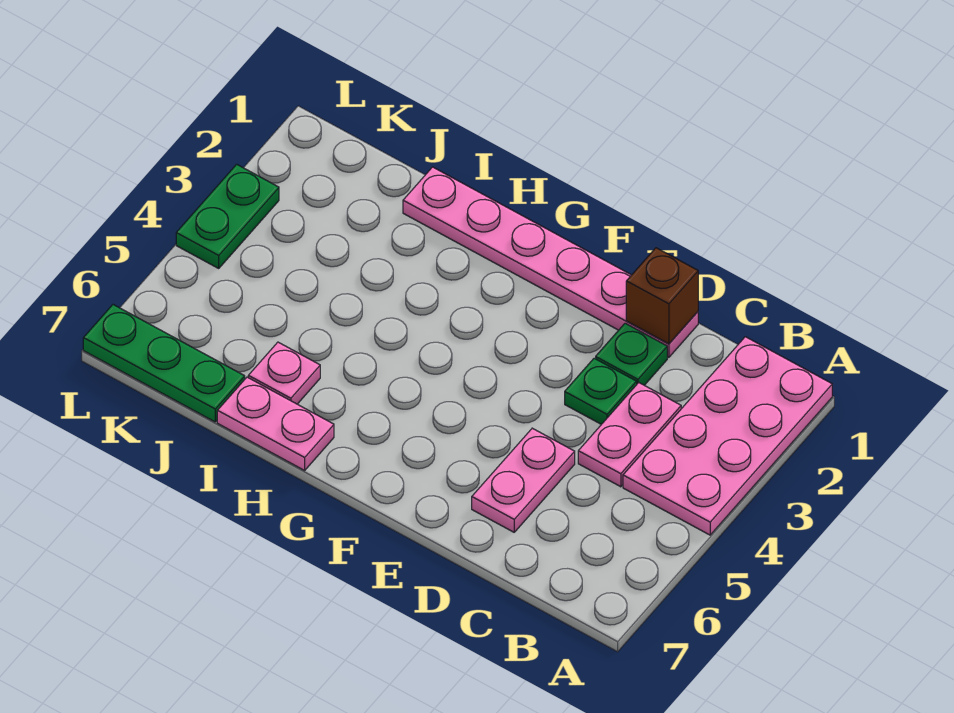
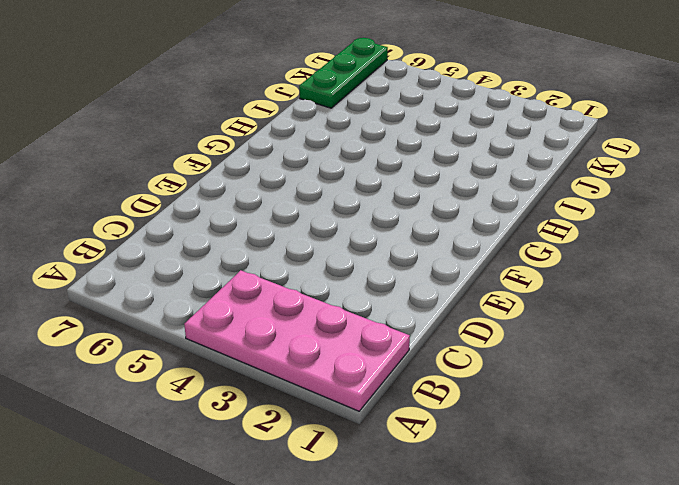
none -> pink plate C3:C4 level 1
none -> pink plate D1:I1 level 1

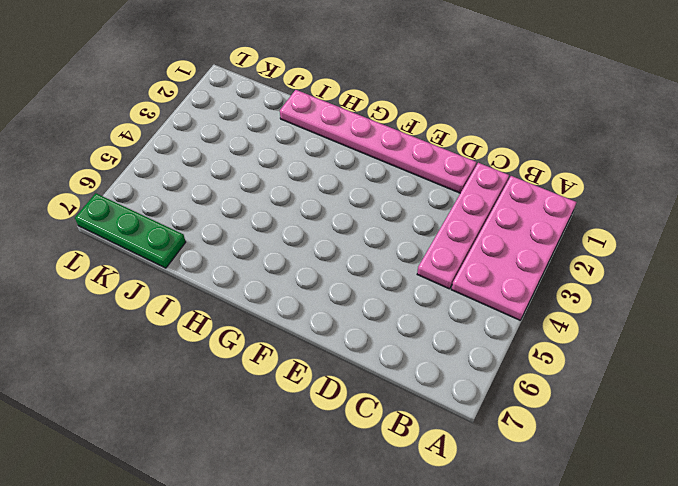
pink plate C1:C4 level 1 -> pink plate C3:C4 level 1
none -> green plate D2 level 1
none -> green plate D3 level 1

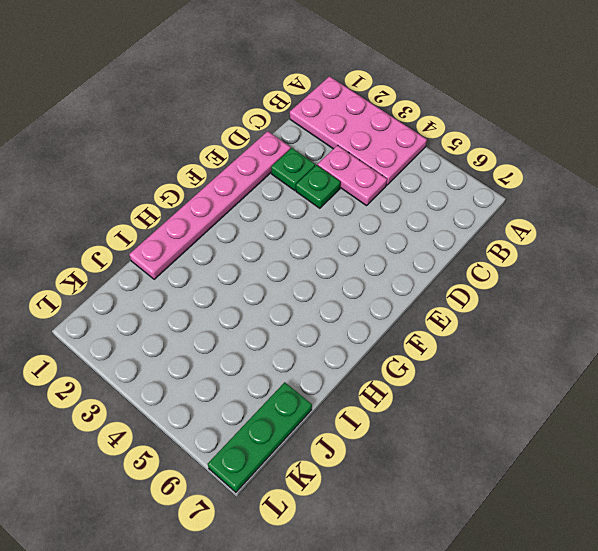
none -> pink plate D5:D6 level 1
none -> pink plate H7:I7 level 1

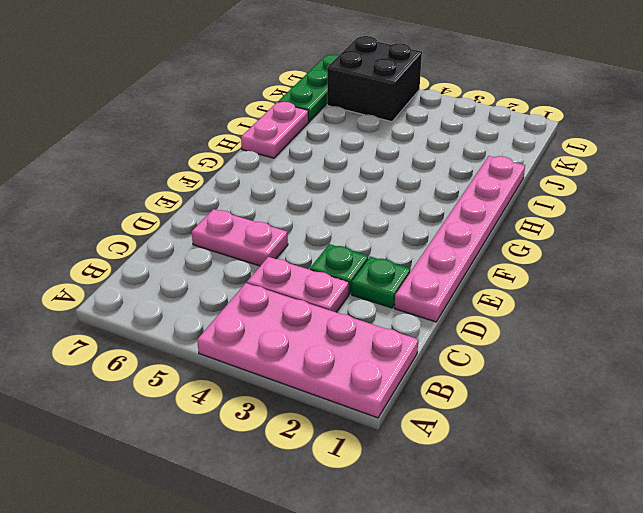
black brick K5:L6 level 1 -> none
none -> pink plate I6 level 1
none -> green plate L3:L4 level 1

